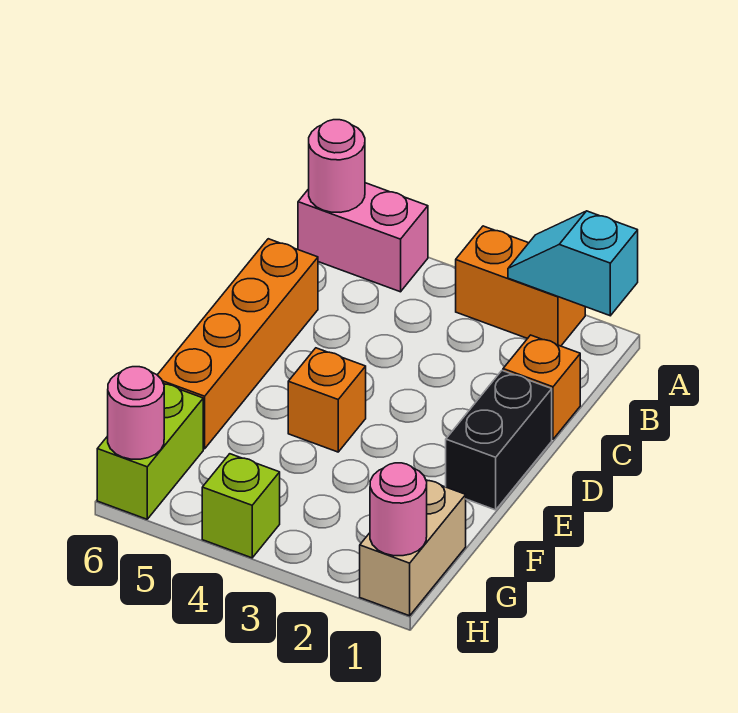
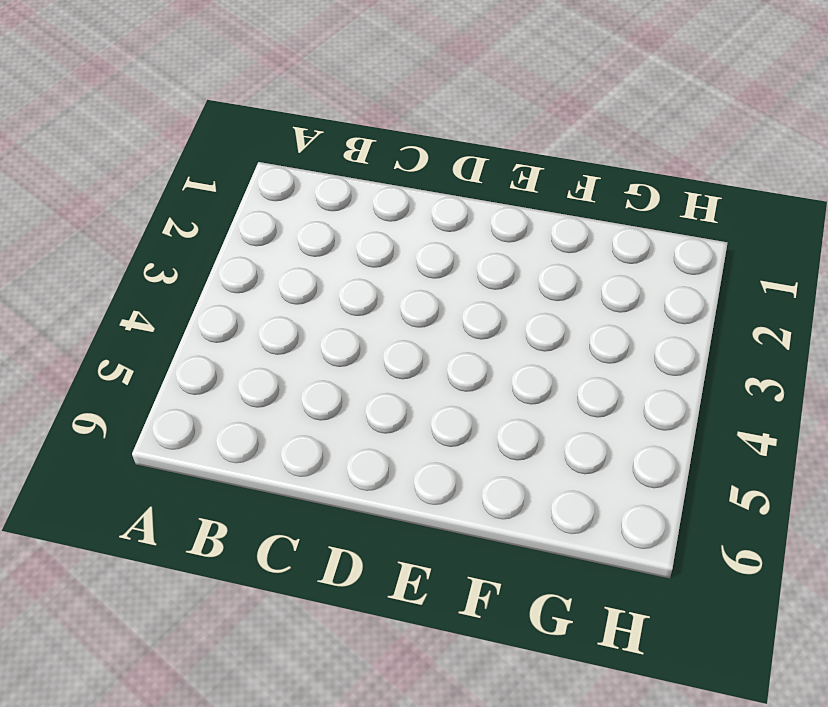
none -> orange brick A2:A3 level 1
none -> pink brick A5:A6 level 1
none -> orange brick C1 level 1

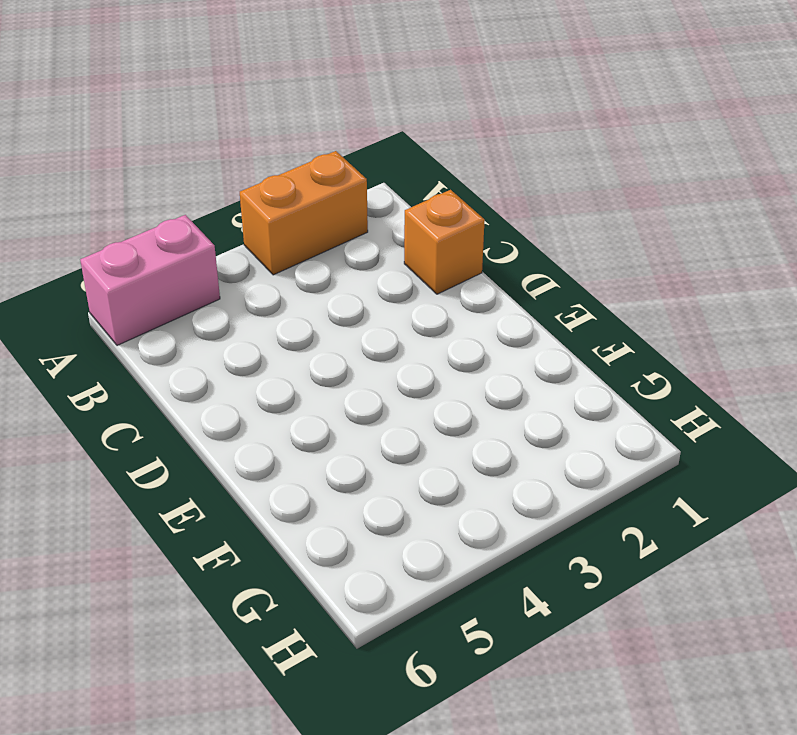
none -> orange brick C6:F6 level 1
none -> black brick D1:E1 level 1
none -> orange brick E4 level 1

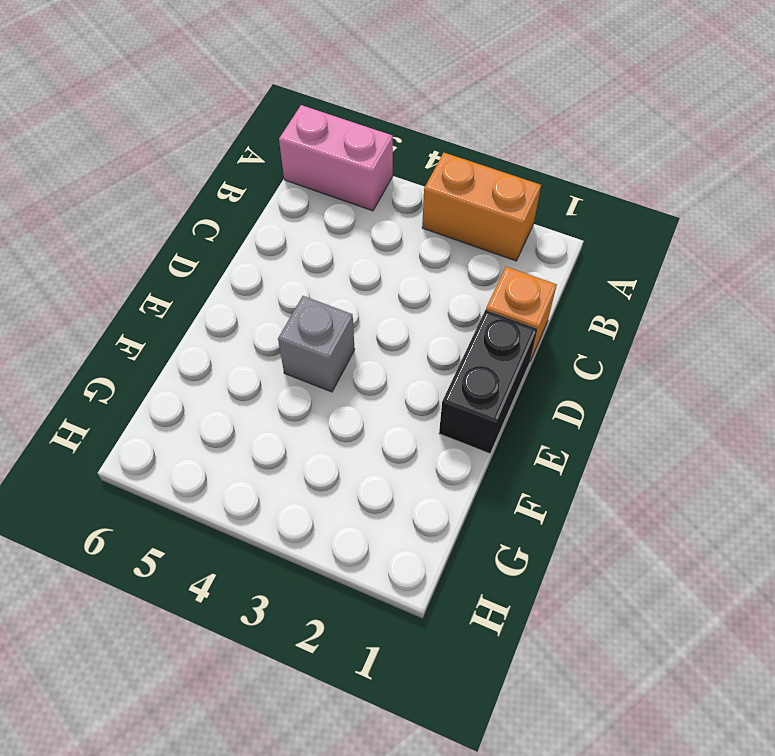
grey brick E4 level 1 -> orange brick E4 level 1
none -> orange brick C6:F6 level 1
none -> tan brick G1:H1 level 1
none -> lime brick G6:H6 level 1

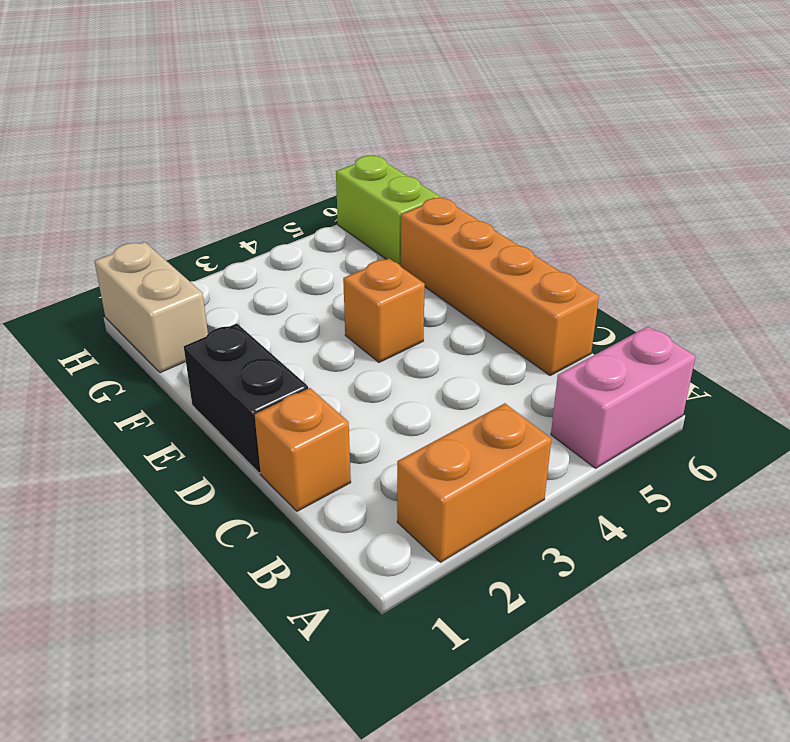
none -> lime brick H4 level 1
none -> cyan slope A1:A2 level 2 top 1
none -> pink round brick A6 level 2

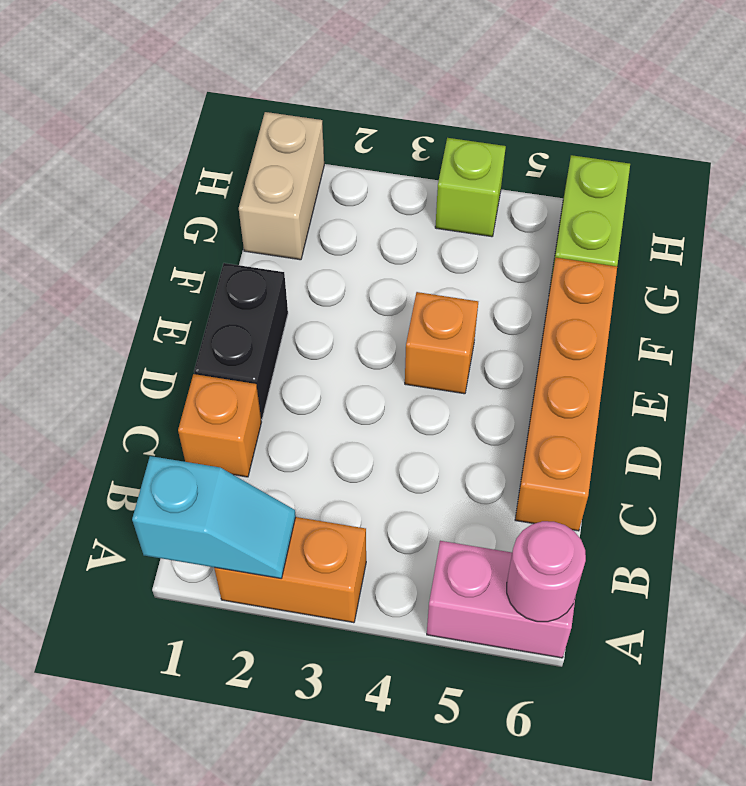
none -> pink round brick H1 level 2
none -> pink round brick H6 level 2

